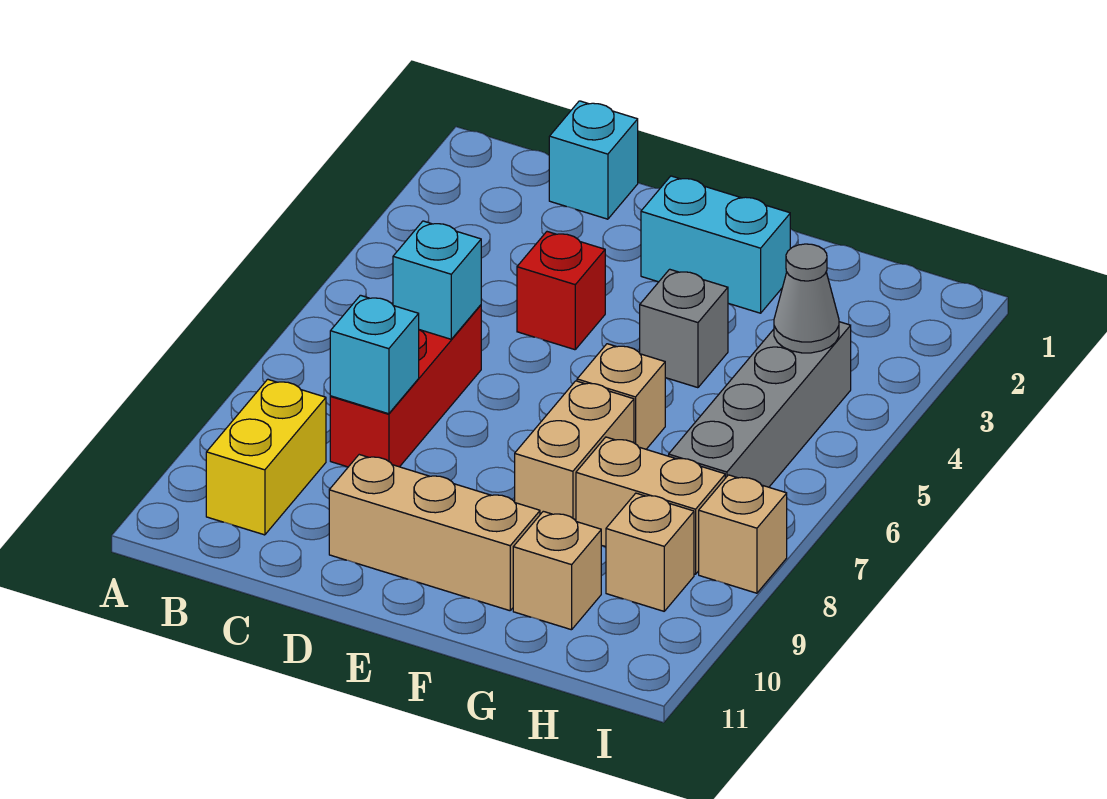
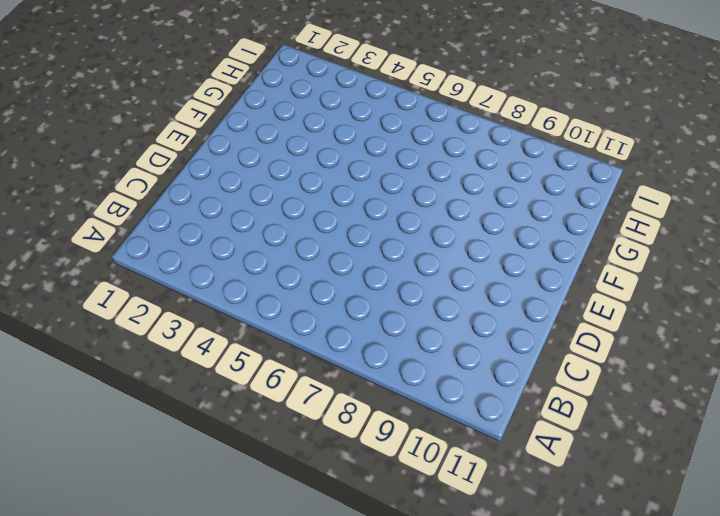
none -> yellow brick B9:B10 level 1
none -> cyan brick C1 level 1
none -> red brick C6:C8 level 1

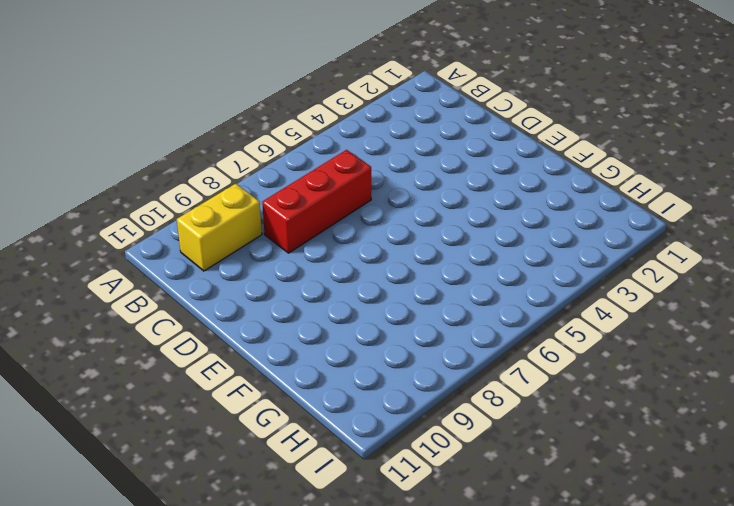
none -> cyan brick C1 level 1
none -> red brick D4 level 1
none -> tan brick D10:F10 level 1

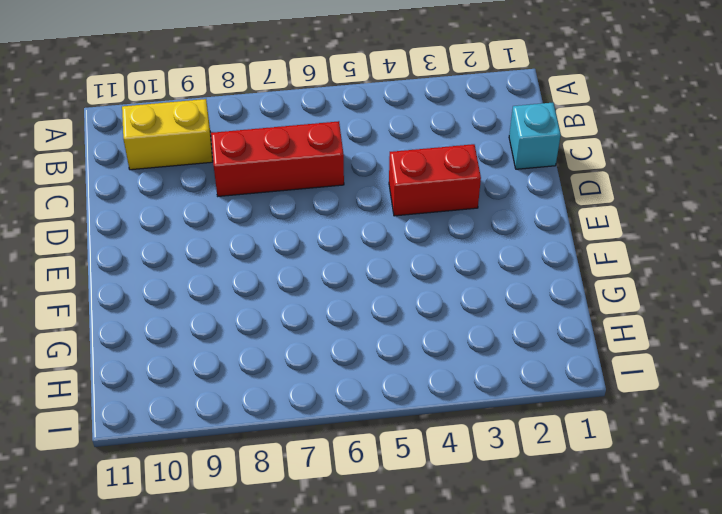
red brick D3:D4 level 1 -> red brick D4 level 1
none -> tan brick D10:F10 level 1
none -> cyan brick E2:F2 level 1
none -> grey brick F4 level 1

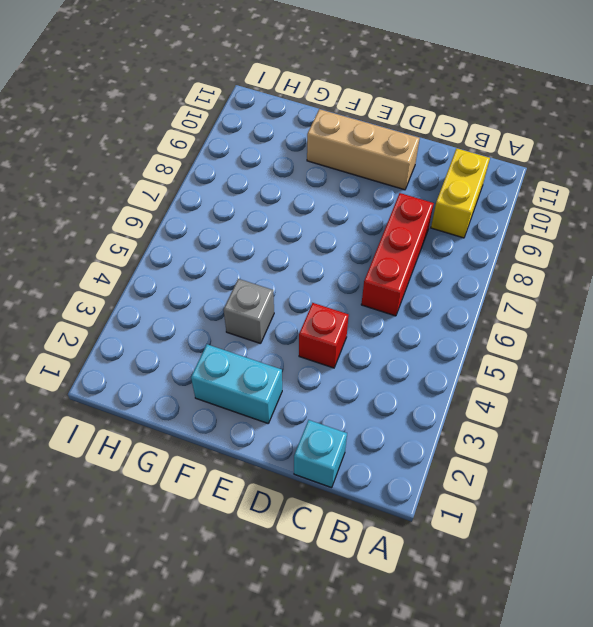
none -> tan brick F6 level 1
none -> tan brick F7:F8 level 1
none -> tan brick G8:H8 level 1

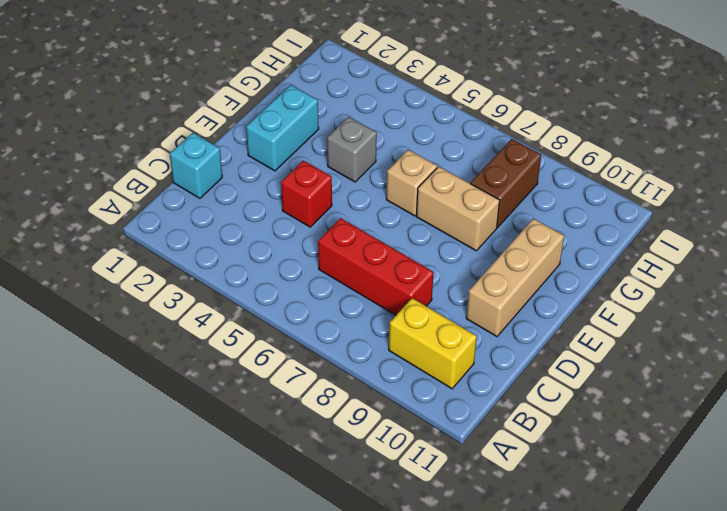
brown brick G8:H8 level 1 -> tan brick G8:H8 level 1
none -> tan brick G10 level 1
none -> grey brick H4:H7 level 1
none -> tan brick H9 level 1

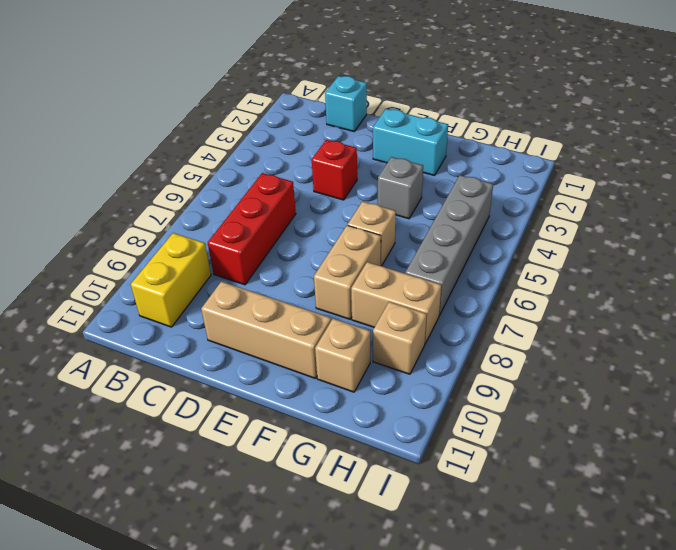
none -> tan brick I8 level 1
none -> cyan brick C6 level 2
none -> cyan brick C8 level 2

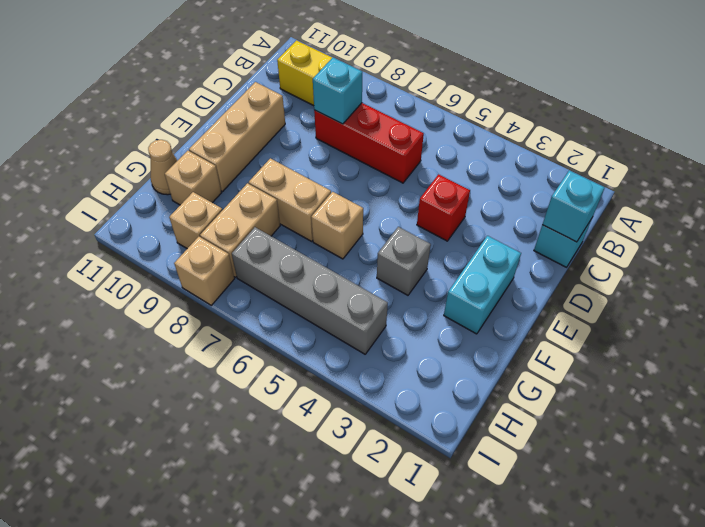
cyan brick C1 level 2 -> cyan brick C6 level 2
tan cone G11 level 1 -> none
none -> grey cone H4 level 2

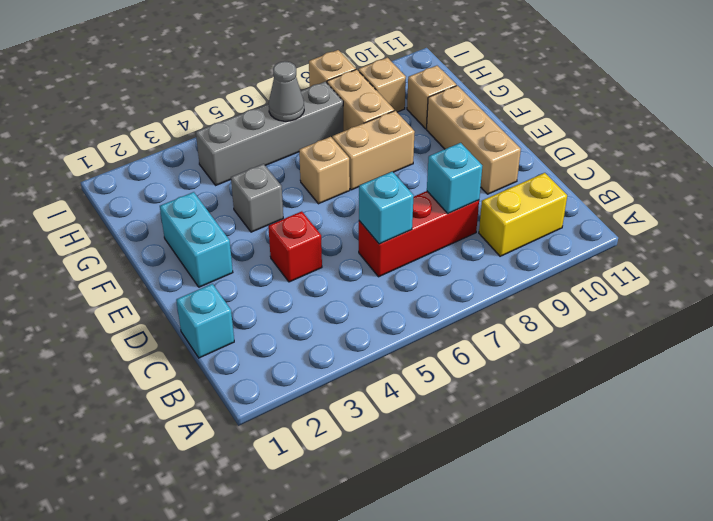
grey cone H6 level 2 -> grey cone H4 level 2

